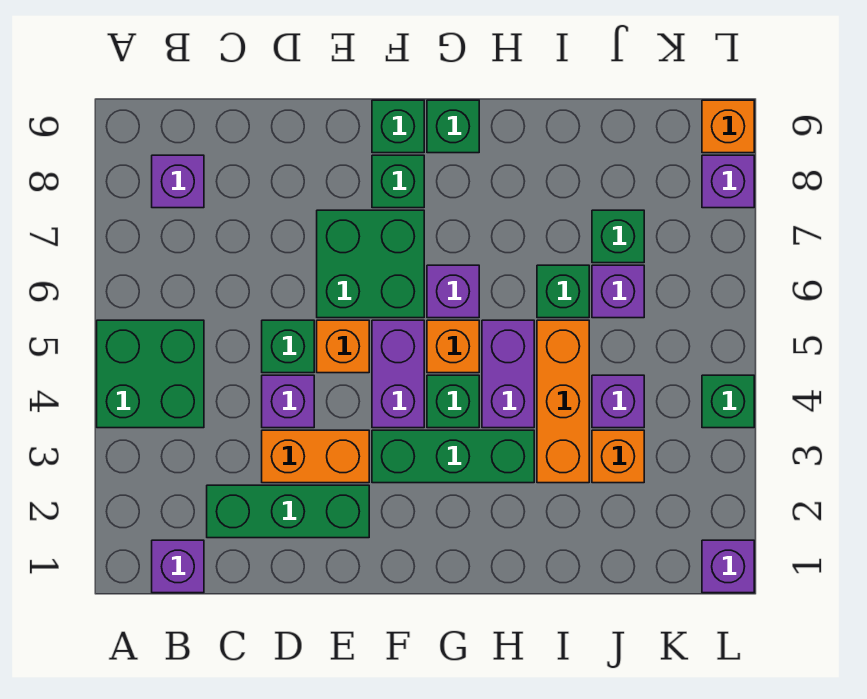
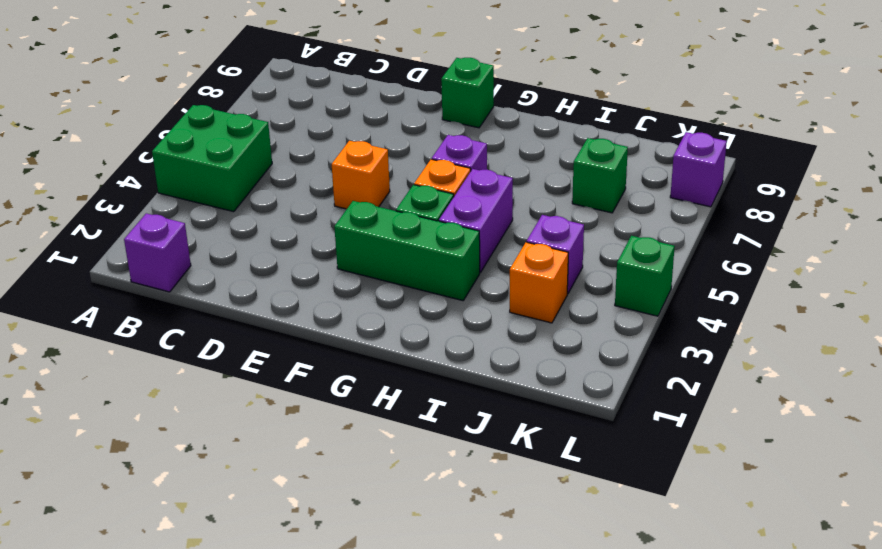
none -> purple brick B8 level 1
none -> green brick C2:E2 level 1
none -> orange brick D3:E3 level 1

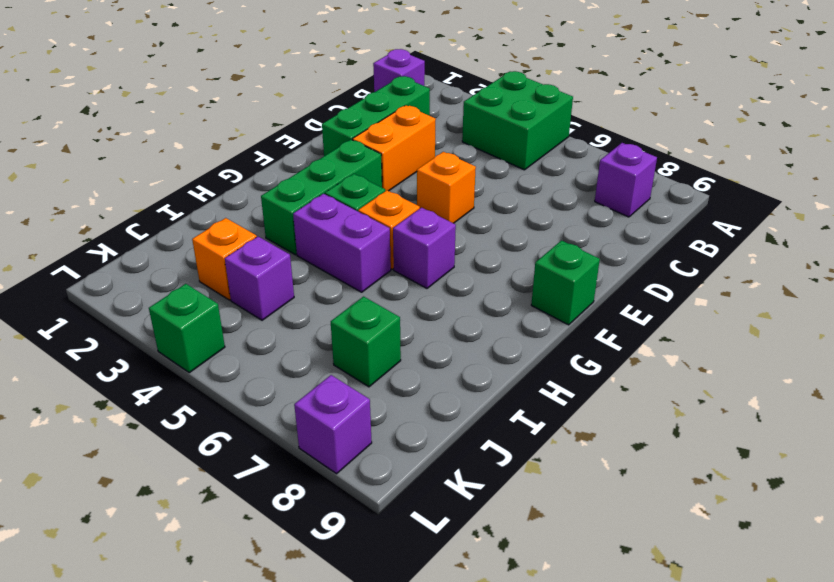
none -> purple brick D4 level 1
none -> green brick D5 level 1
none -> green brick E6:F7 level 1

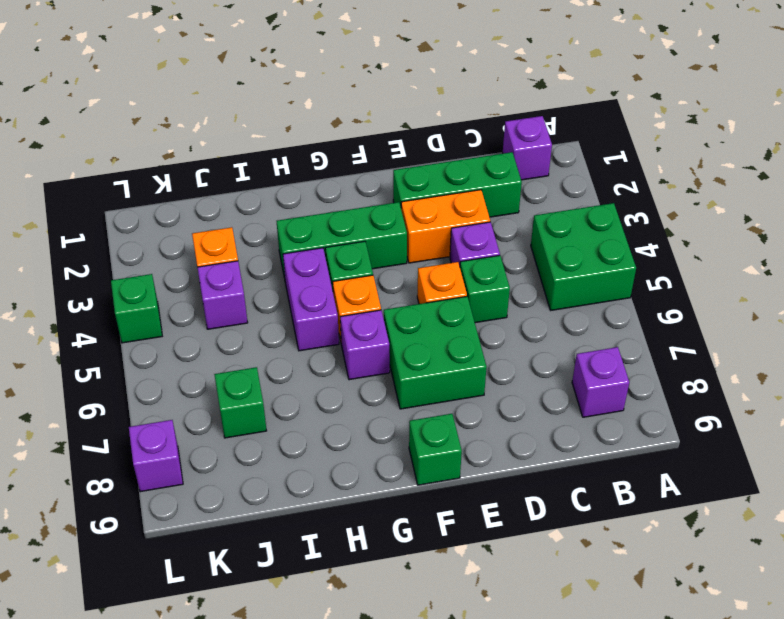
none -> purple brick F4:F5 level 1
none -> green brick F8 level 1
none -> green brick G9 level 1

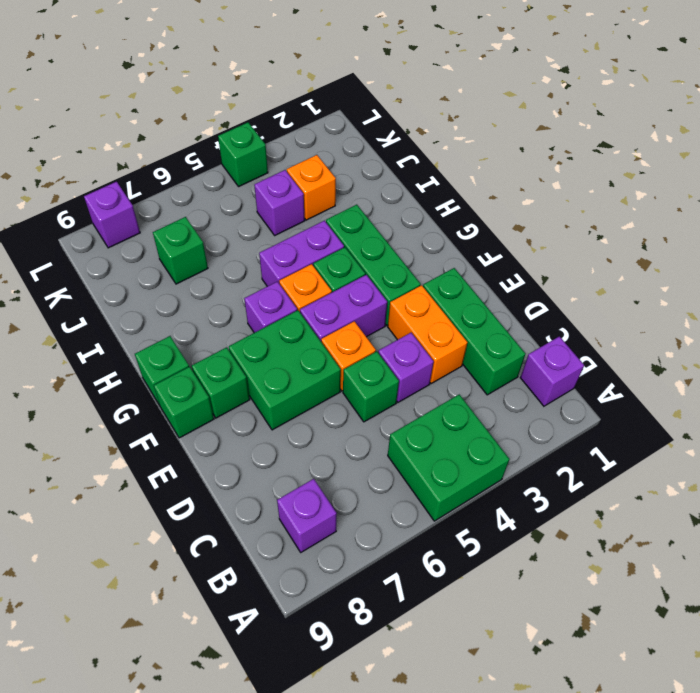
none -> orange brick I3:I5 level 1
none -> green brick I6 level 1
none -> purple brick J6 level 1

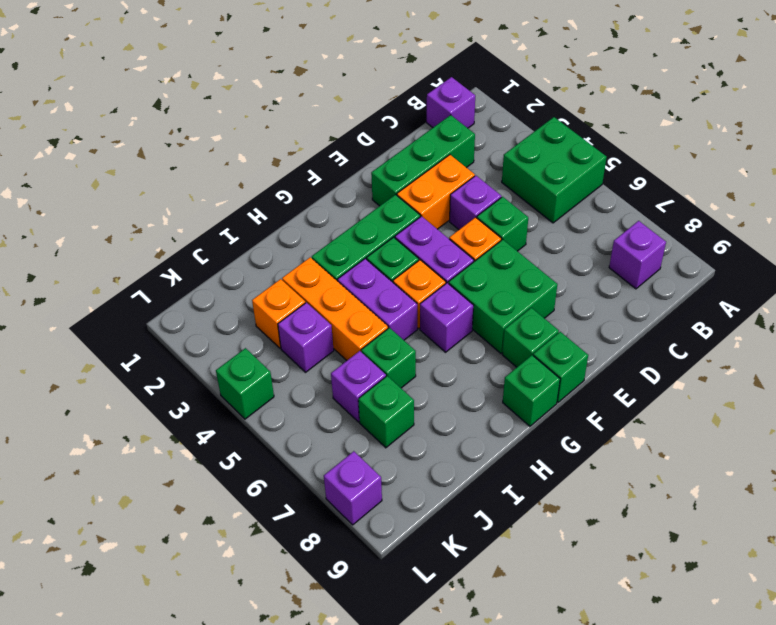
none -> purple brick L1 level 1
none -> orange brick L9 level 1

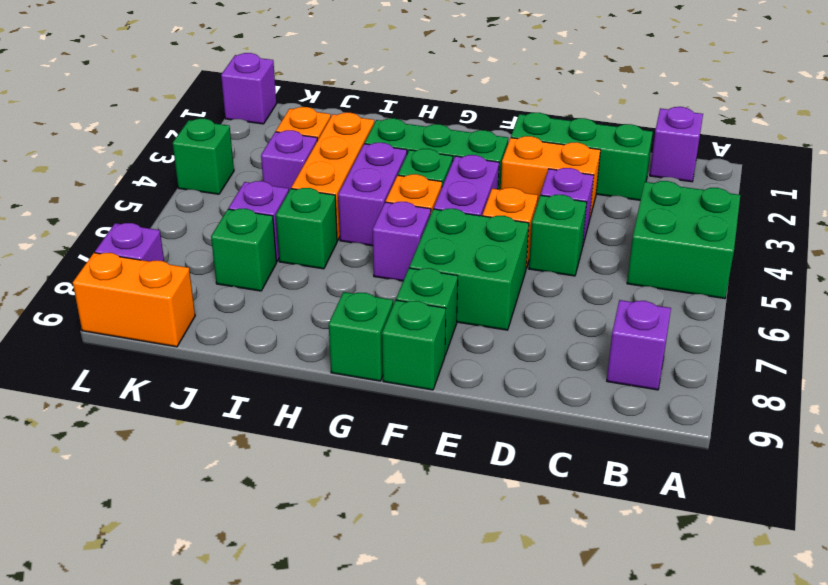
orange brick K9:L9 level 1 -> orange brick L9 level 1

